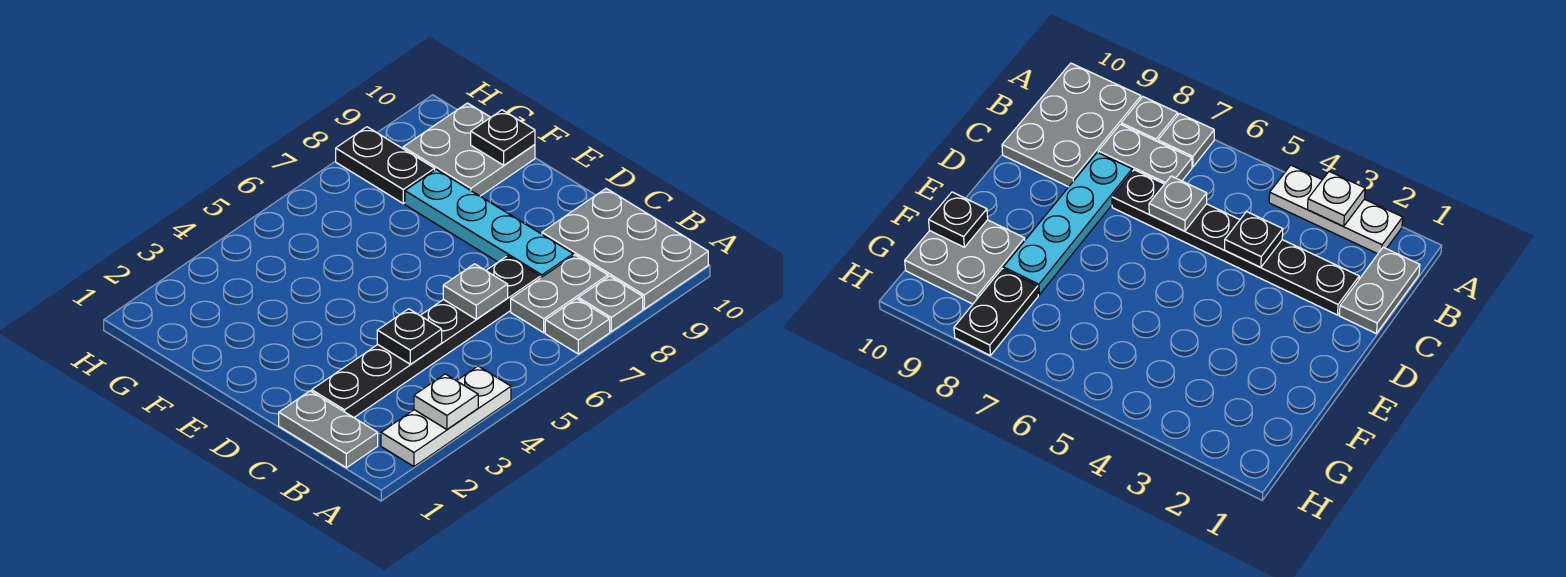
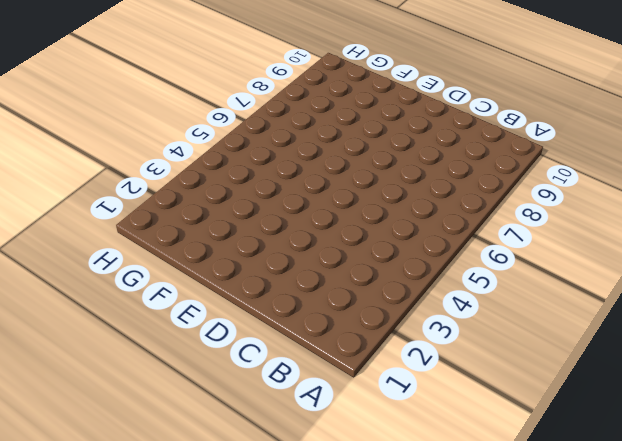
none -> white plate A2:A4 level 1
none -> grey plate A7 level 1
none -> grey plate A8 level 1

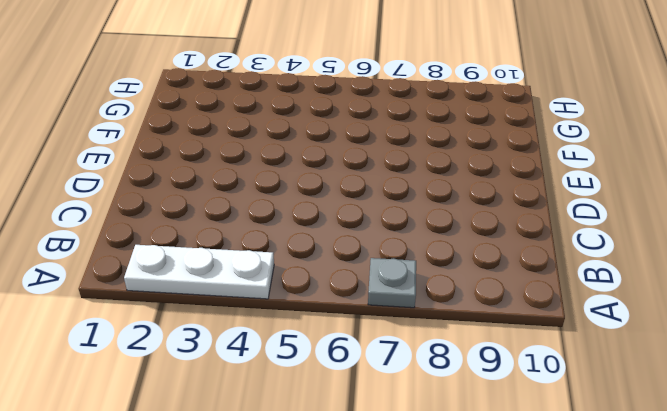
none -> grey plate A8 level 1
none -> grey plate A9:C10 level 1
none -> grey plate B1:C1 level 1

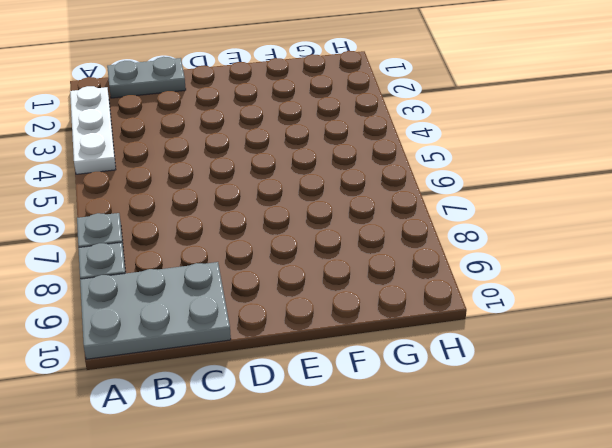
none -> grey plate B7:B8 level 1
none -> black plate C2:C7 level 1
none -> cyan plate C8:F8 level 1

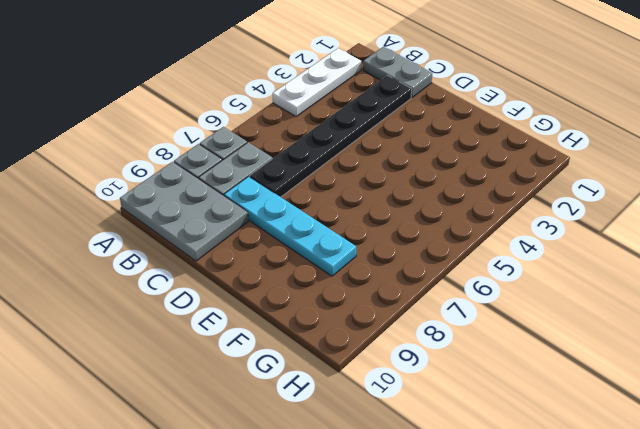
none -> grey plate F9:G10 level 1
none -> black plate G8:H8 level 1
none -> white plate A3 level 2

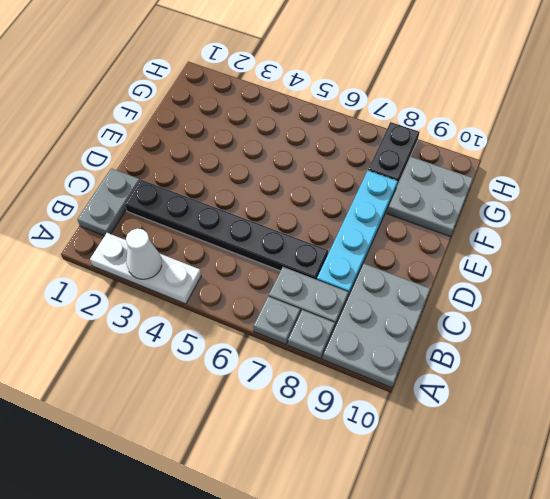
white cone A3 level 2 -> white plate A3 level 2
none -> black plate C4 level 2
none -> grey plate C6 level 2
none -> black plate F10 level 2

